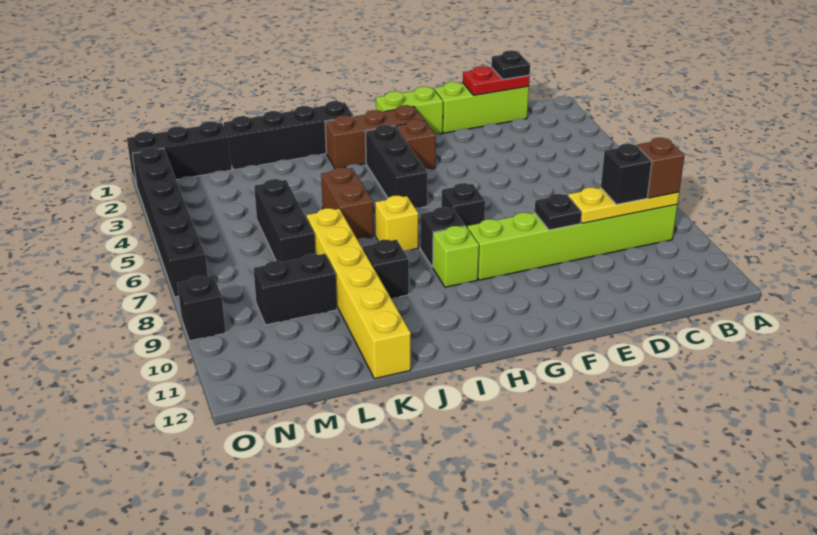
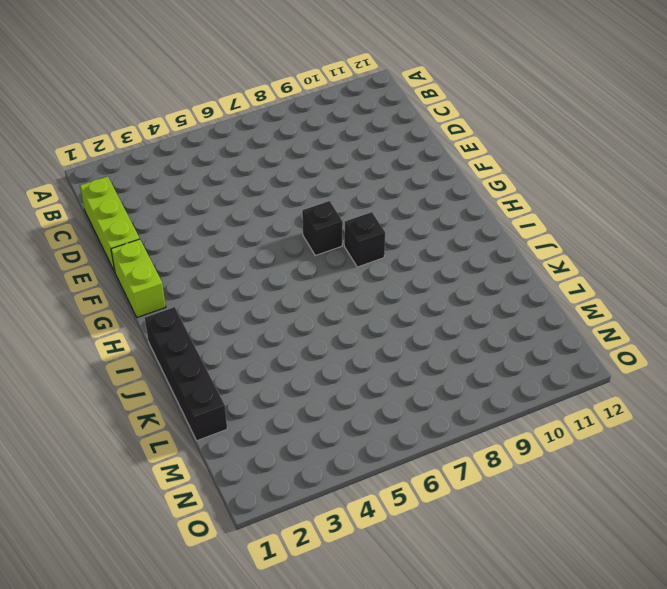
none -> lime brick B9:G9 level 1
none -> brown brick G2:I2 level 1
none -> brown brick G3 level 1

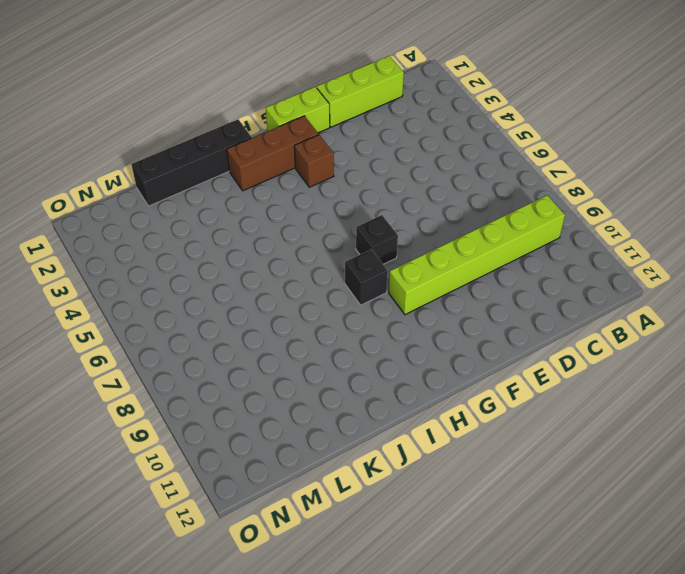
none -> black brick H3:H5 level 1
none -> lime brick H9 level 1
none -> yellow brick I7 level 1

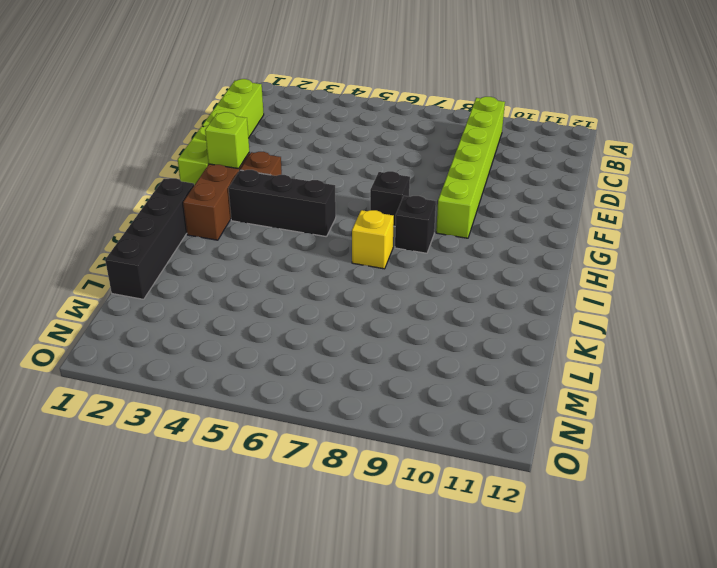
lime brick G2 level 2 -> lime brick H9 level 1
none -> brown brick J5:J6 level 1
none -> black brick J9 level 1
none -> yellow brick K7:K12 level 1

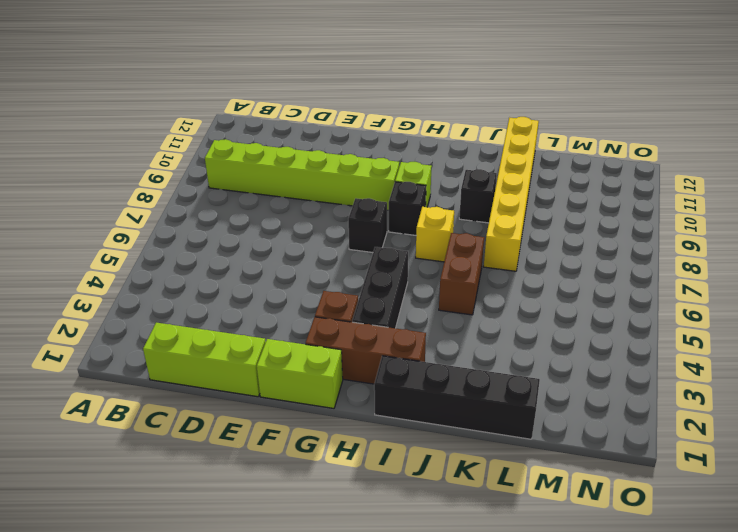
none -> black brick L5:L7 level 1
none -> black brick L9:M9 level 1
none -> black brick M1:O1 level 1

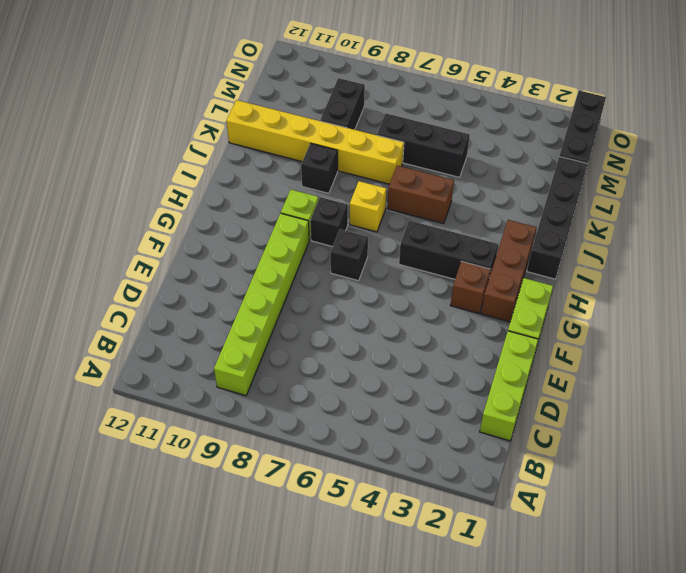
none -> black brick O2:O7 level 1
none -> black brick O9 level 1
none -> yellow plate B9:D9 level 2

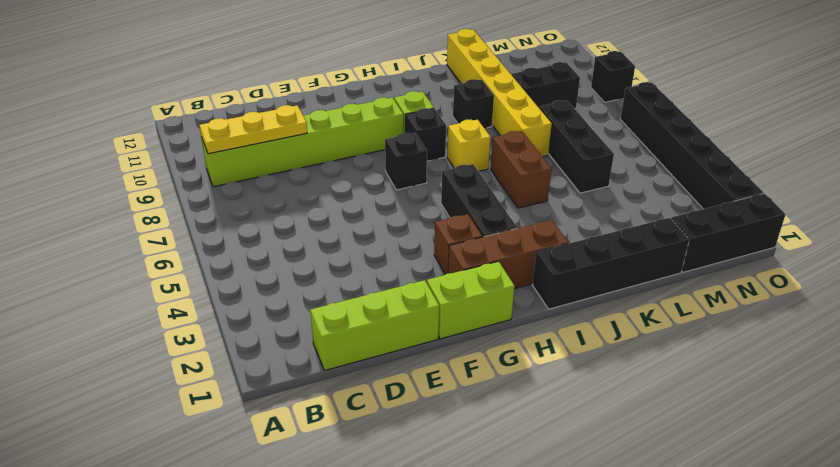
none -> red plate C1:D1 level 2
none -> black plate E9 level 2
none -> brown brick B9 level 3

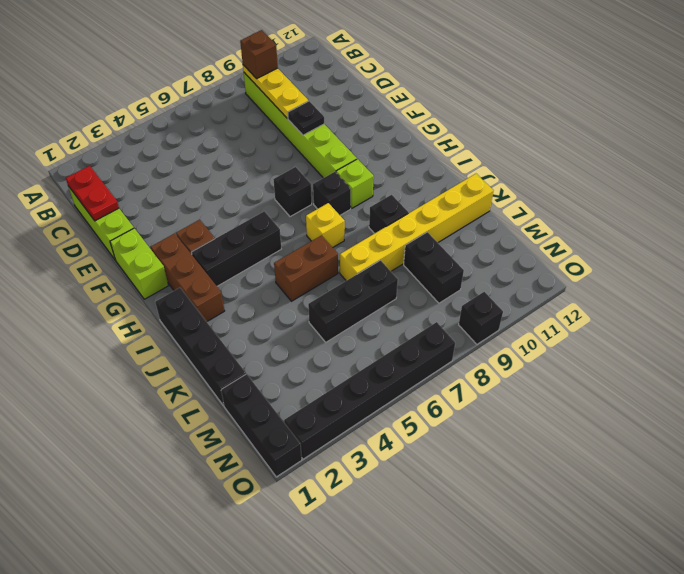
none -> black plate C1 level 3
none -> black brick C9 level 3

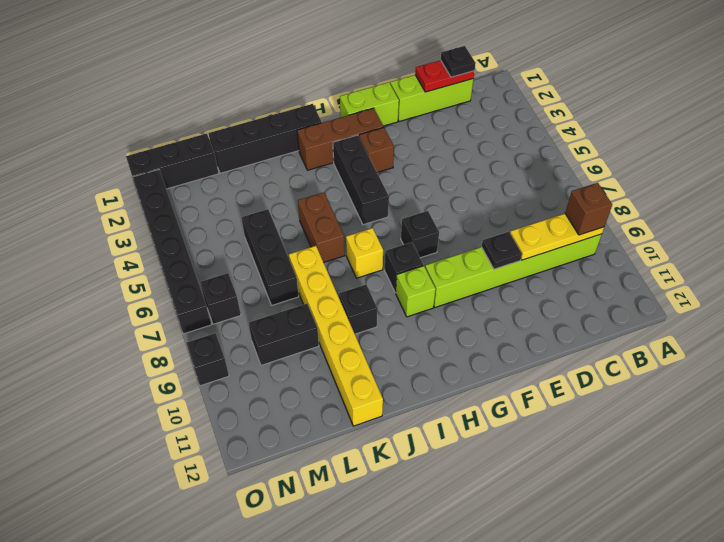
black brick N7 level 1 -> black brick C9 level 3

